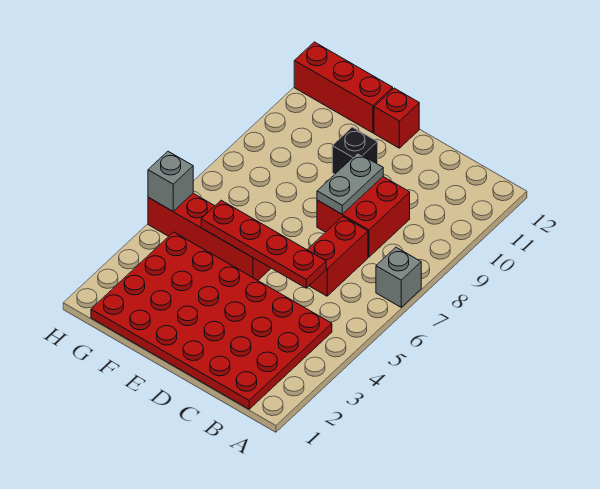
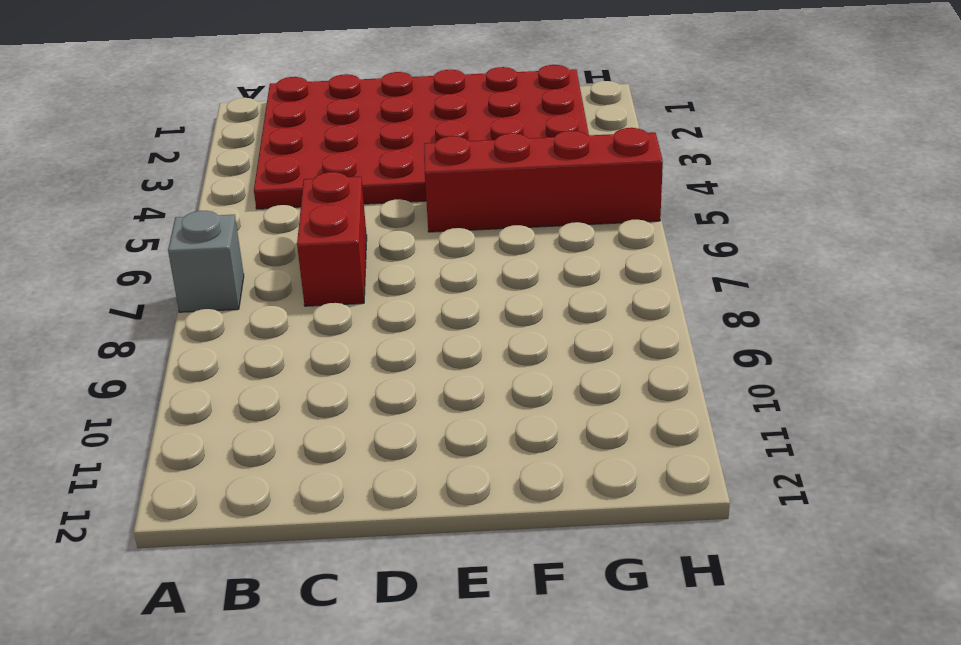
none -> red brick C8:D9 level 1
none -> black brick E10 level 1

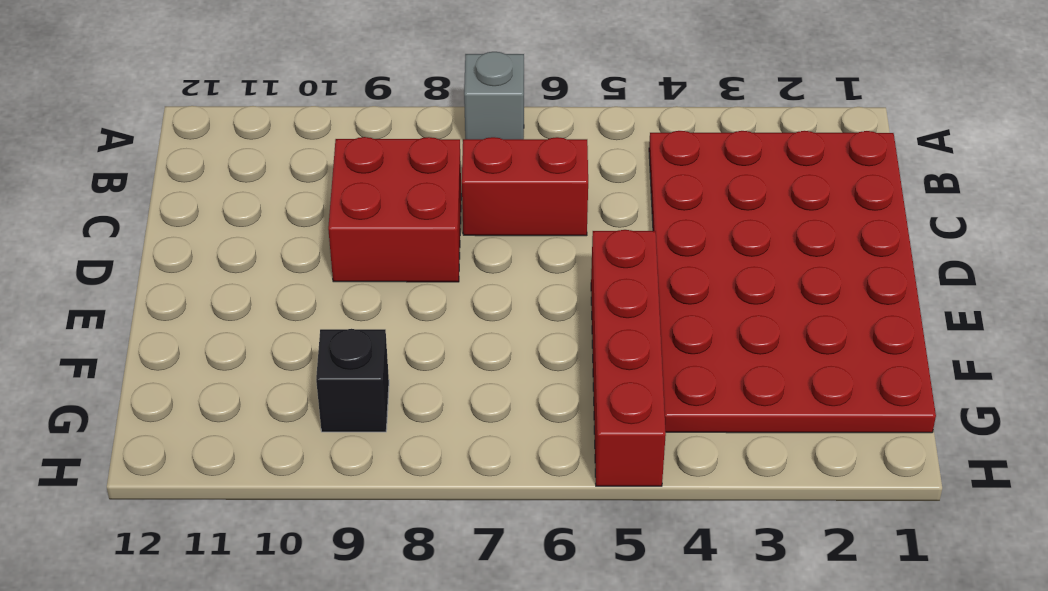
black brick G9 level 1 -> black brick E10 level 1
none -> red brick E12 level 1
none -> red brick F12:H12 level 1

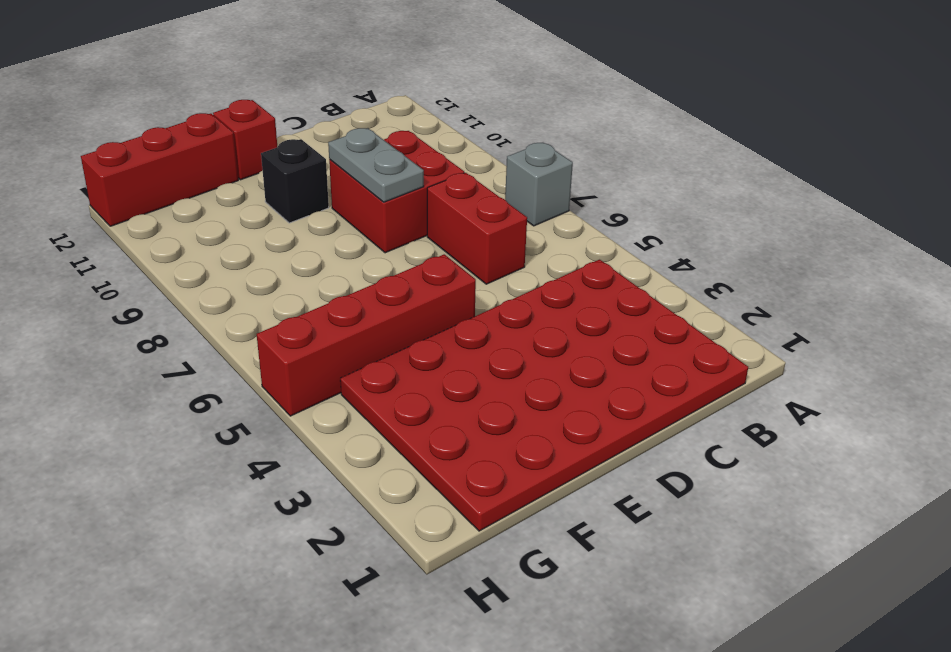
none -> red plate C5:F5 level 2
none -> grey brick H5 level 2

